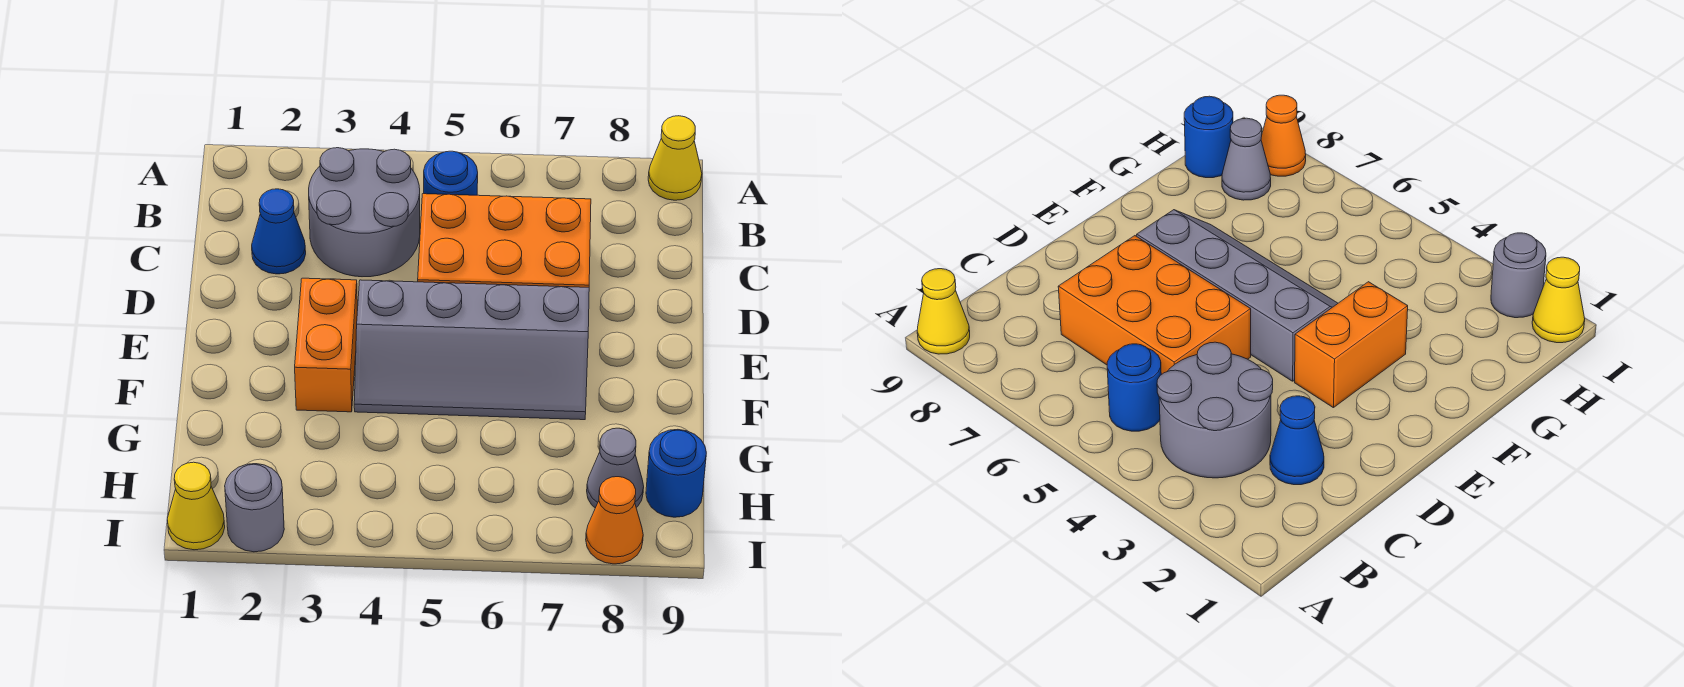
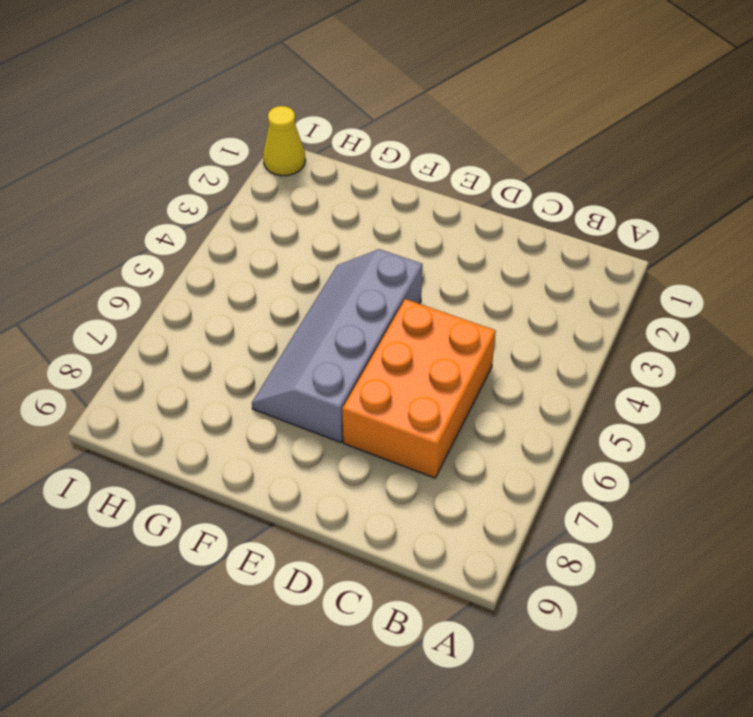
none -> yellow cone A9 level 1
none -> grey round brick B3:C4 level 1
none -> blue round brick B5 level 1

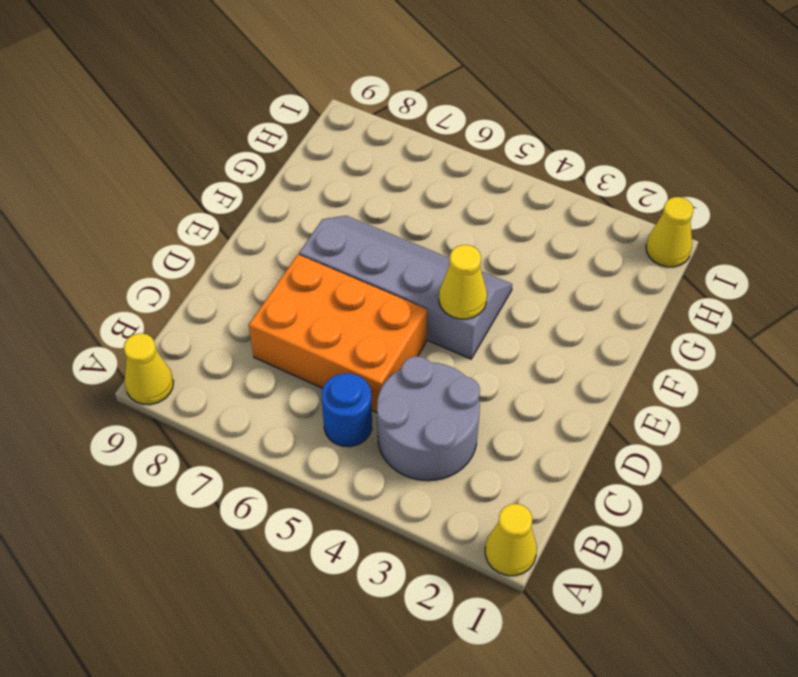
yellow cone A1 level 1 -> none
yellow cone E4 level 2 -> none
none -> blue cone C2 level 1
none -> orange brick E3:F3 level 1
none -> grey cone H8 level 1

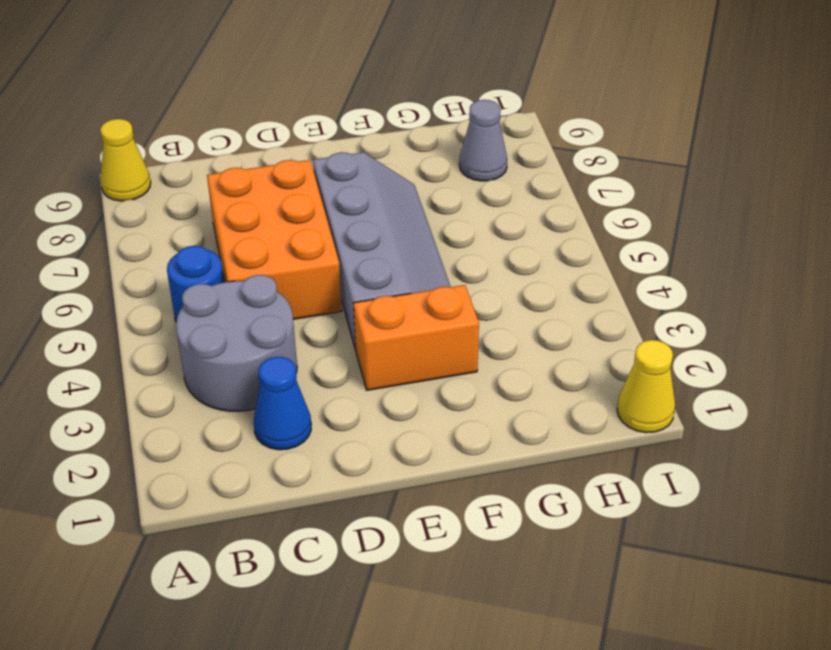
none -> blue round brick H9 level 1
none -> grey round brick I2 level 1
none -> orange cone I8 level 1

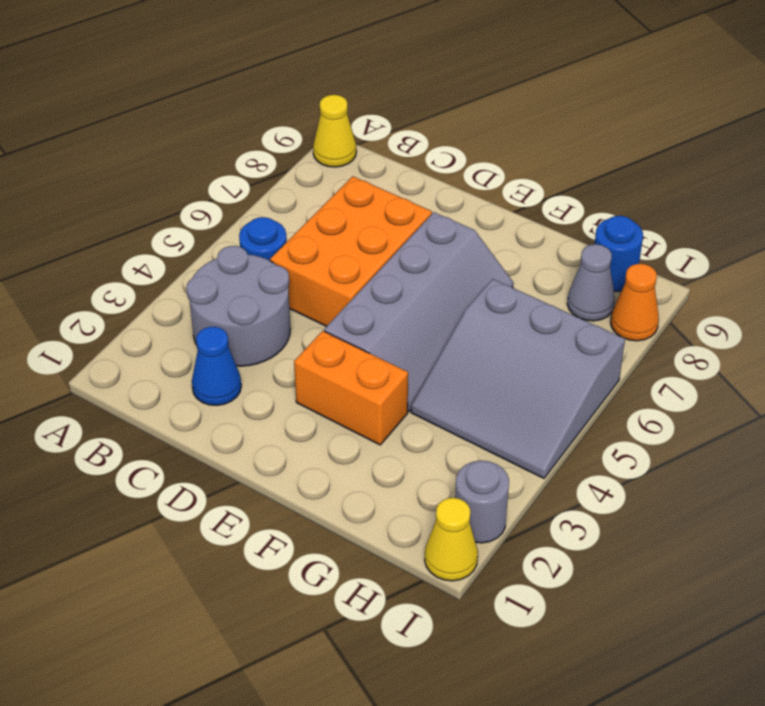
grey slope G4:I6 level 1 top 6 -> none

